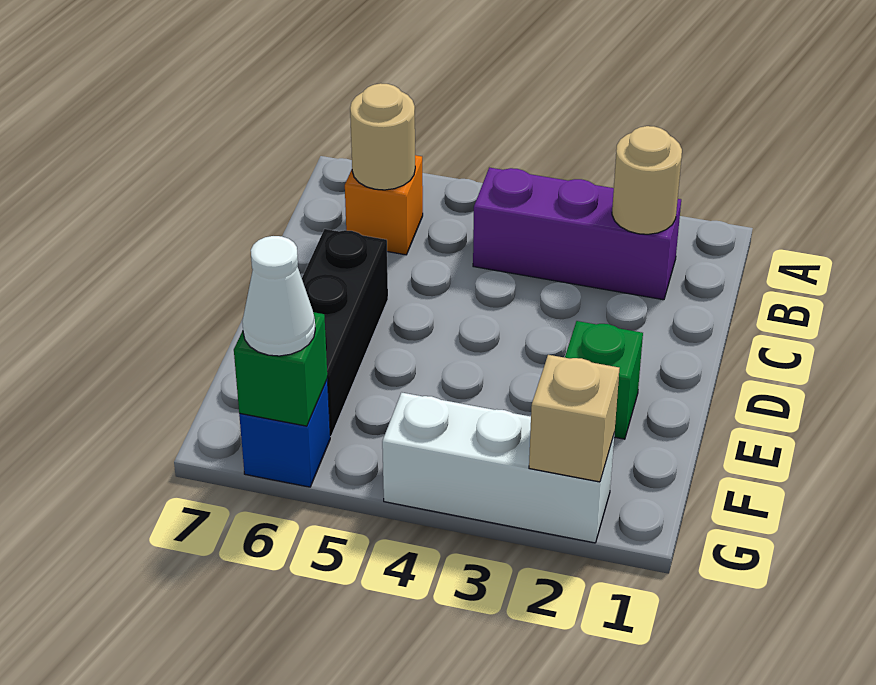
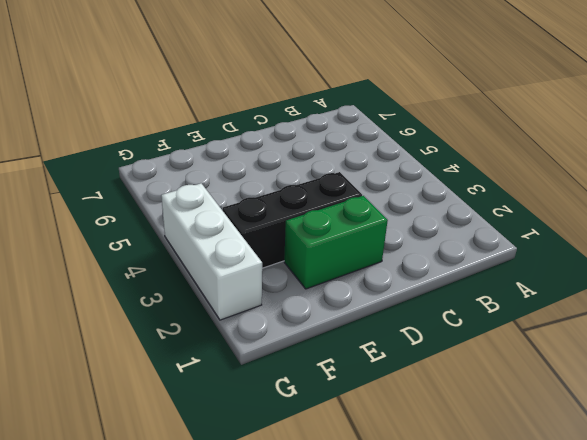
green brick D2:E2 level 1 -> green brick E2 level 1
black brick D3:F3 level 1 -> black brick D6:F6 level 1
none -> purple brick B2:B4 level 1
none -> orange brick B6 level 1

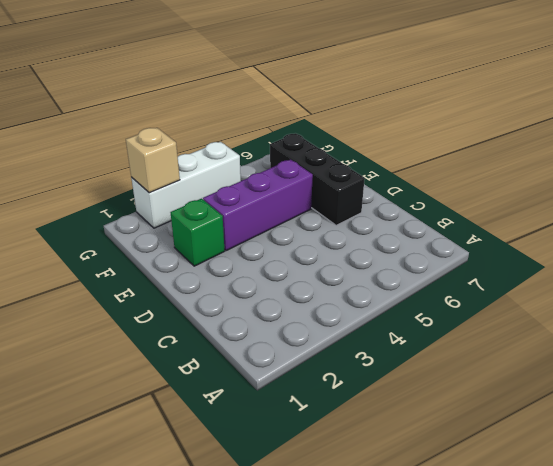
purple brick E3:E5 level 1 -> purple brick B2:B4 level 1
none -> orange brick B6 level 1
none -> blue brick G6 level 1

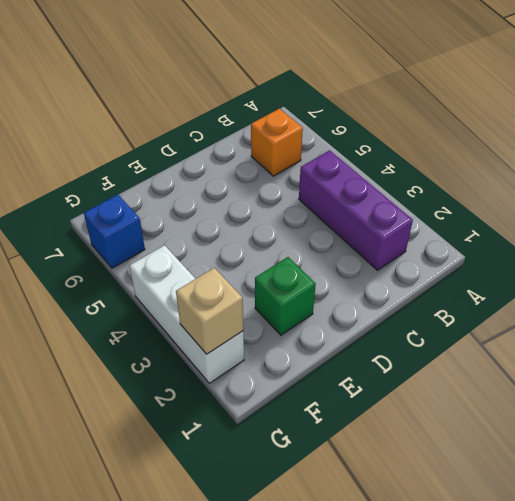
none -> black brick D6:F6 level 1
none -> tan round brick B2 level 2

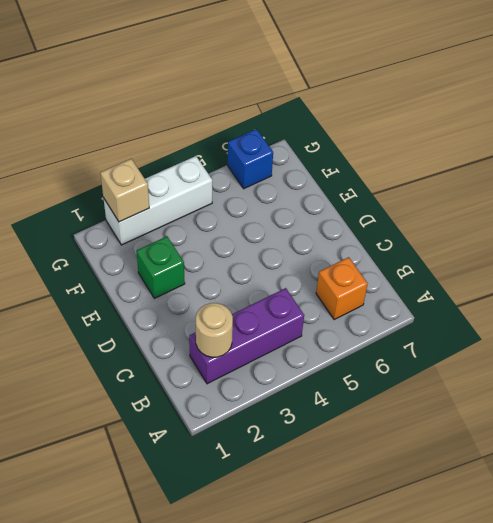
none -> black brick D6:F6 level 1
none -> tan round brick B6 level 2

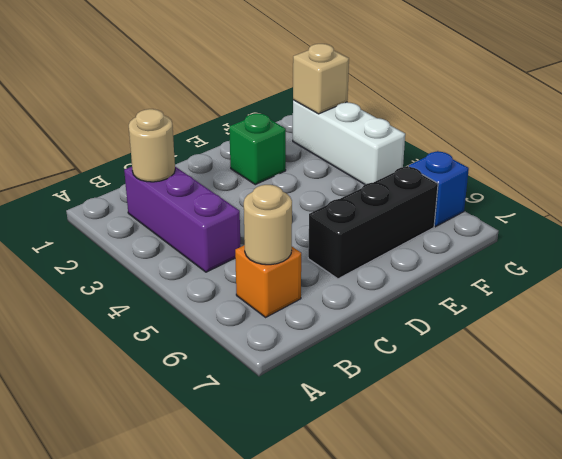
none -> green brick G6 level 2
none -> white cone G6 level 3

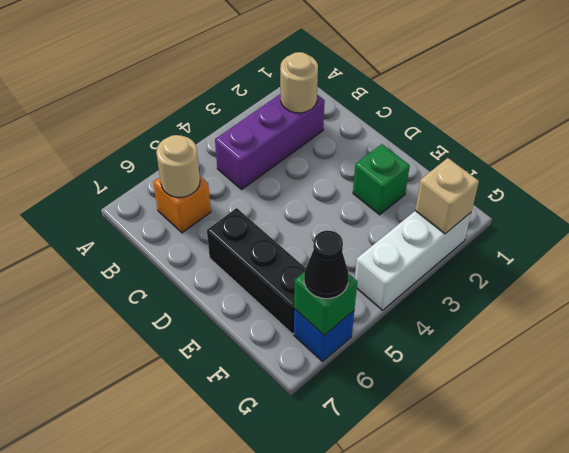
black cone G6 level 3 -> white cone G6 level 3

